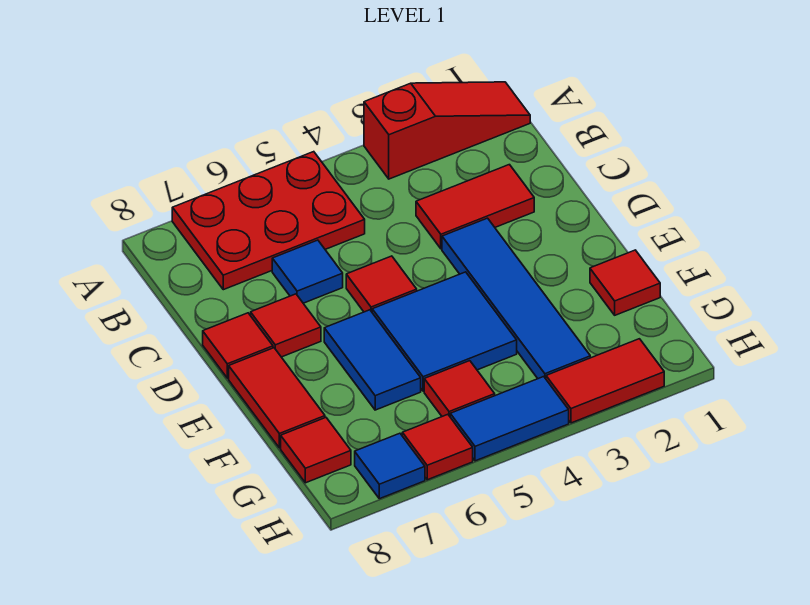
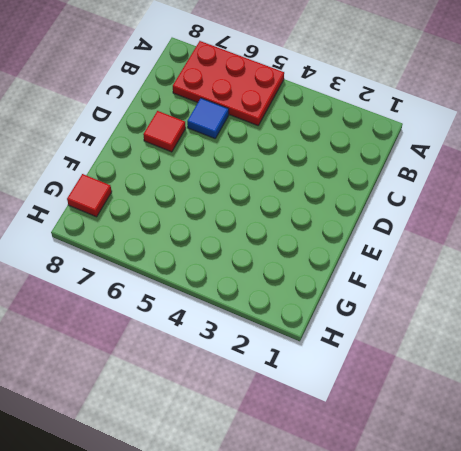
none -> red slope A1:A3 level 1 top 3
none -> red tile C2:C3 level 1
none -> blue tile D3:G3 level 1

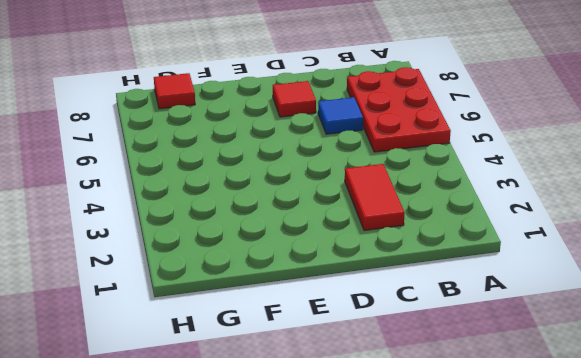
none -> red slope A1:A3 level 1 top 3
none -> blue tile D3:G3 level 1
none -> red tile D5 level 1

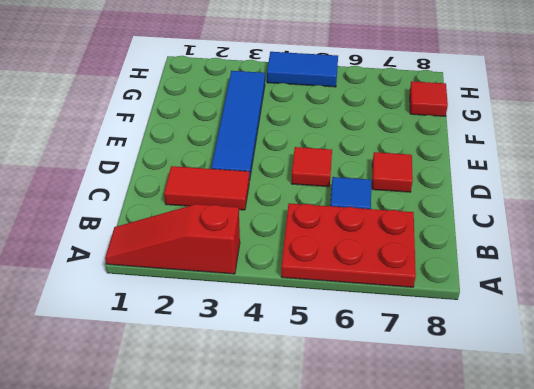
none -> red tile D8 level 1
none -> blue tile E4:F5 level 1
none -> blue tile E6:F6 level 1

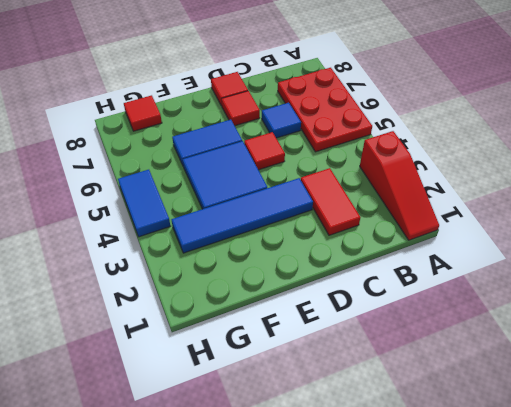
none -> red tile E8:F8 level 1
none -> red tile F1 level 1
none -> red tile G5 level 1

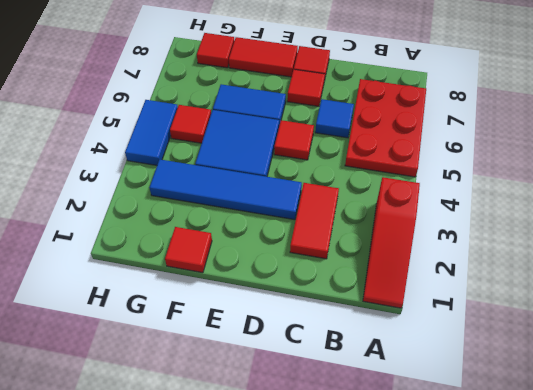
none -> red tile H2:H3 level 1
none -> red tile H6 level 1
none -> blue tile H7 level 1

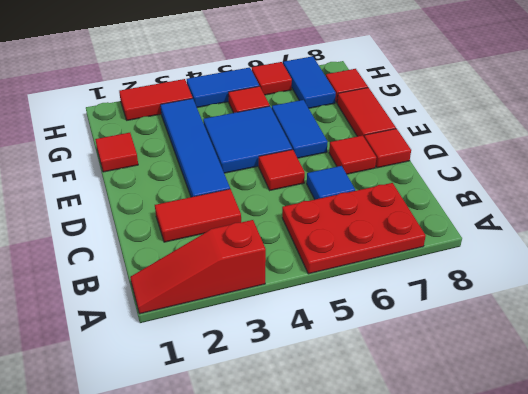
blue tile G7:H7 level 1 -> blue tile H7 level 1

